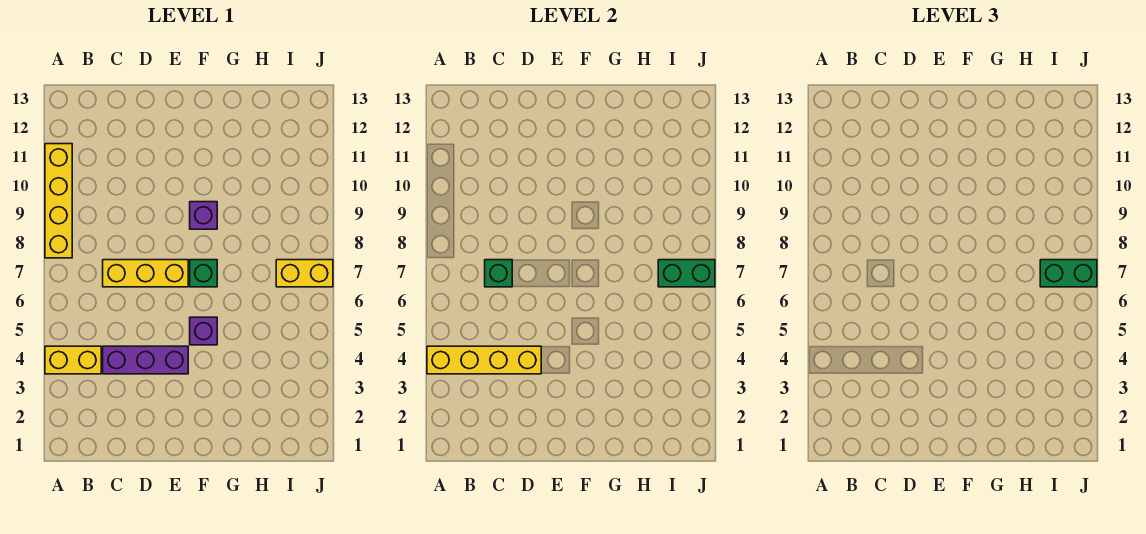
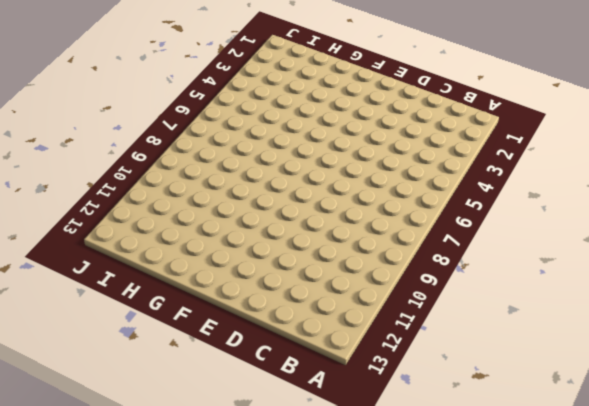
none -> yellow brick A4:B4 level 1
none -> yellow brick A8:A11 level 1
none -> purple brick C4:E4 level 1

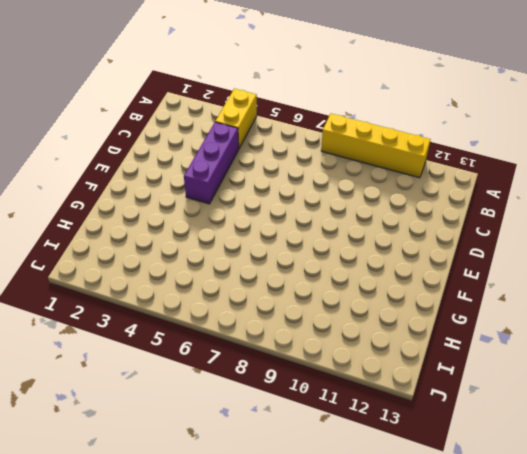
none -> yellow brick C7:E7 level 1
none -> purple brick F5 level 1
none -> green brick F7 level 1

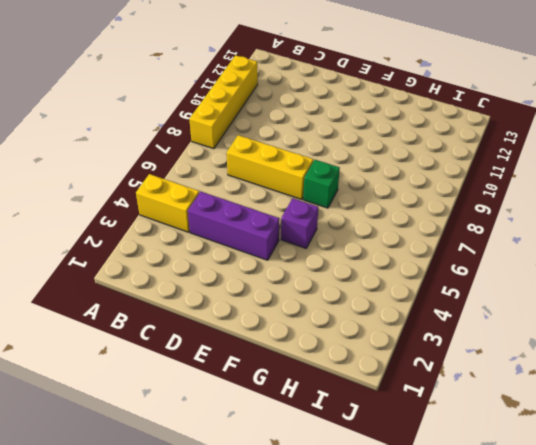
none -> purple brick F9 level 1
none -> yellow brick I7:J7 level 1
none -> yellow brick A4:D4 level 2

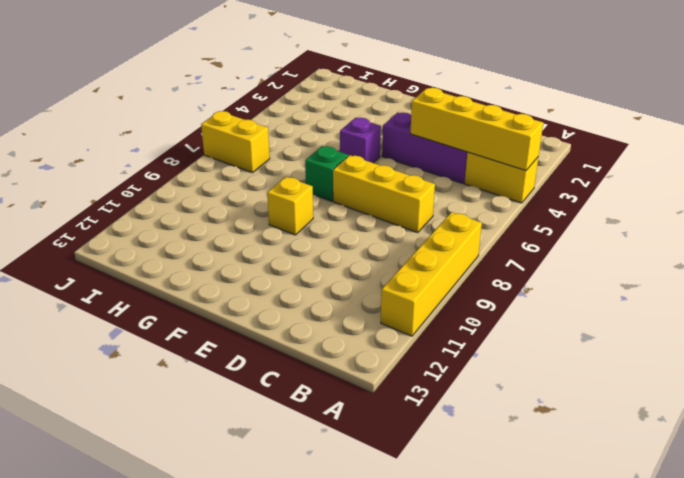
yellow brick F9 level 1 -> purple brick F9 level 1
none -> green brick C7 level 2
none -> green brick I7:J7 level 2
none -> green brick I7:J7 level 3

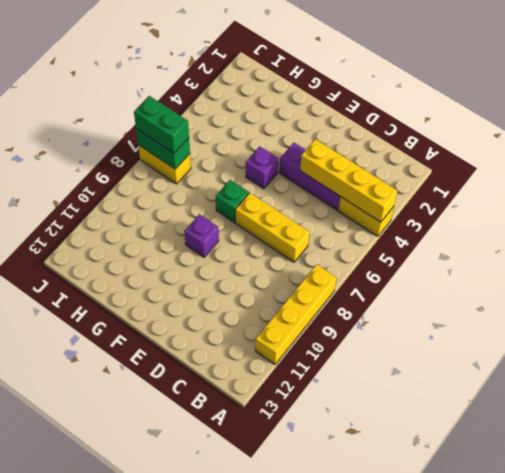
none -> green brick C7 level 2

